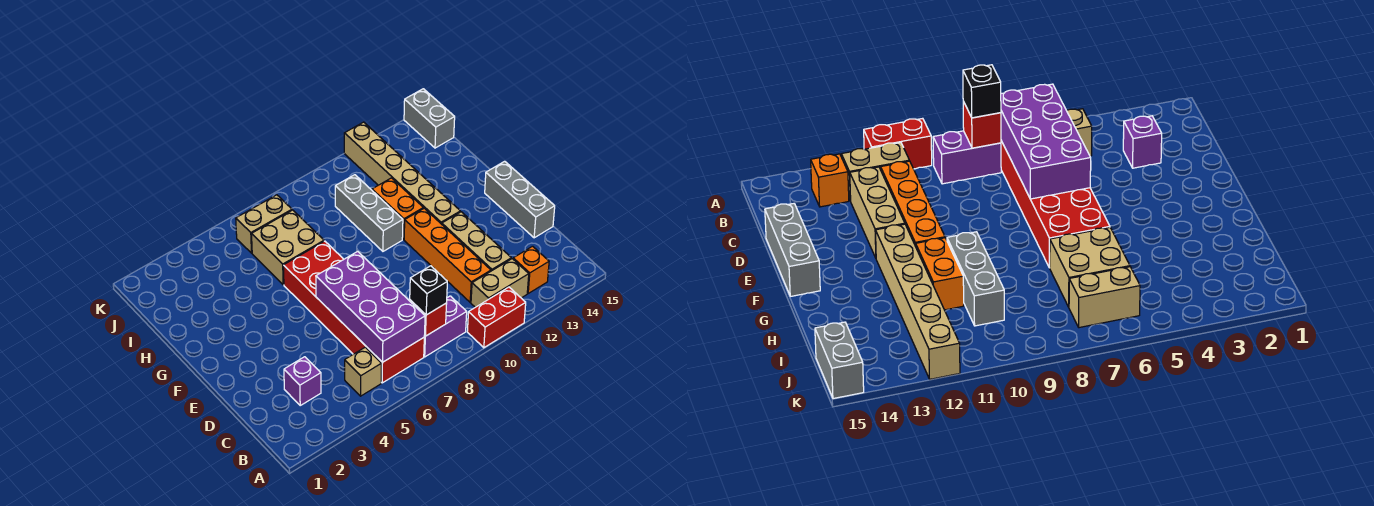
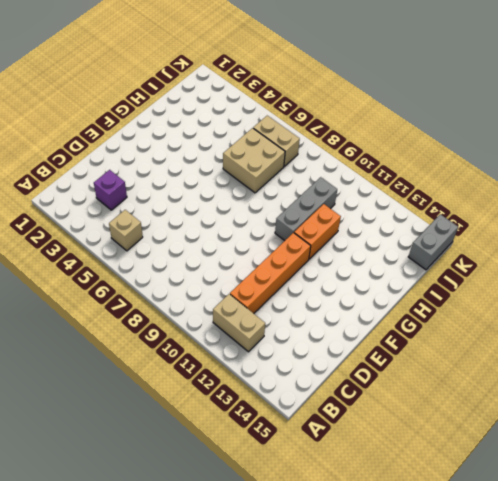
none -> red brick A10:A11 level 1
none -> red brick B6:G7 level 1
none -> purple brick B8:B9 level 1

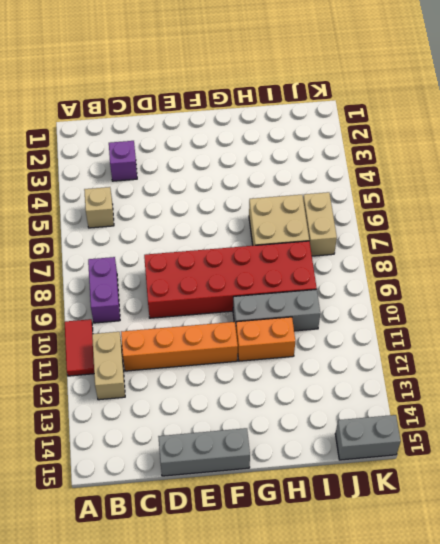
red tile A10:A11 level 1 -> red brick A10:A11 level 1
red brick D8:I9 level 1 -> red brick B6:G7 level 1
none -> orange brick B13 level 1
none -> tan brick C12:E12 level 1
none -> tan brick F12:K12 level 1

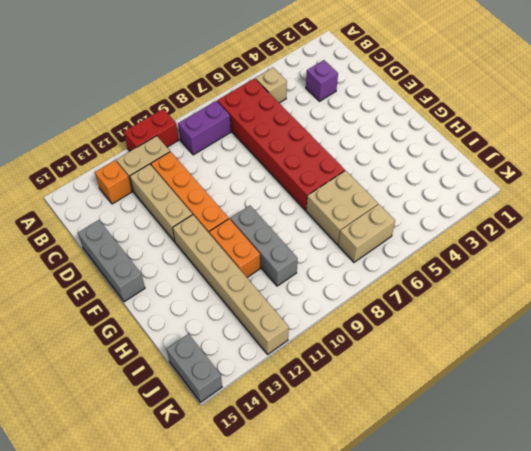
none -> purple brick B6:E7 level 2
none -> red brick B8 level 2
none -> black brick B8 level 3

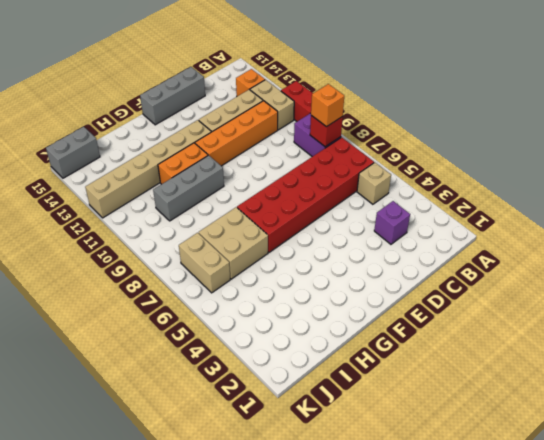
orange brick B8 level 3 -> black brick B8 level 3
none -> purple brick B6:E7 level 2

